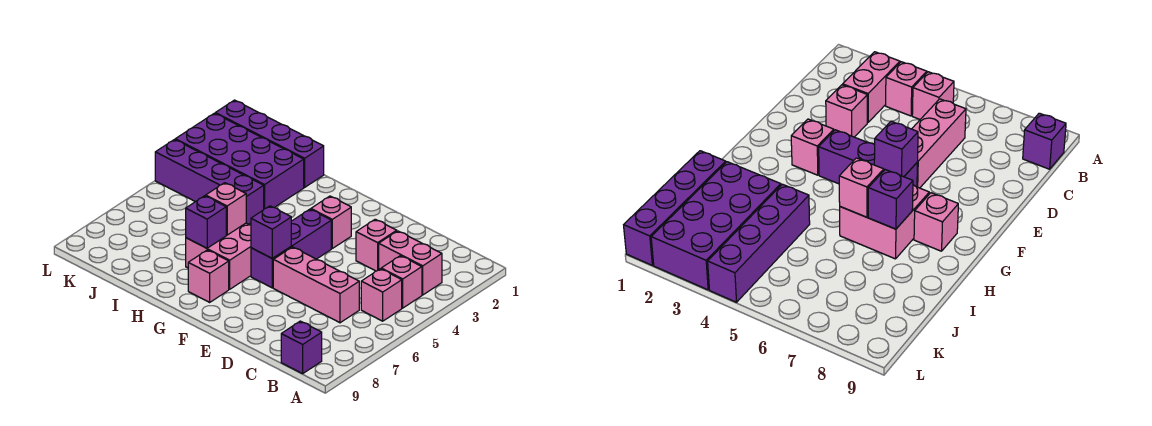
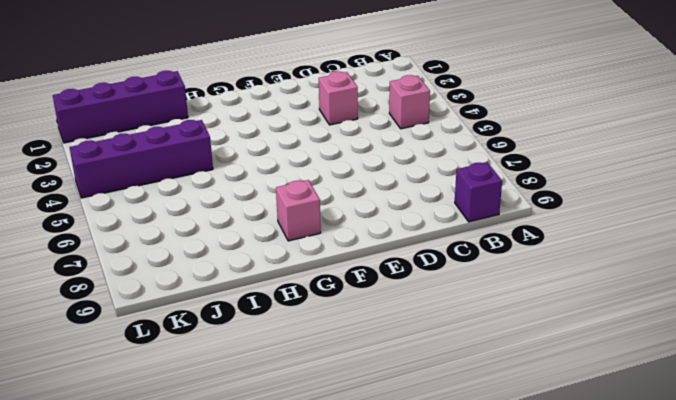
none -> pink brick B3:C3 level 1
none -> pink brick B5 level 1
none -> pink brick C6:E6 level 1

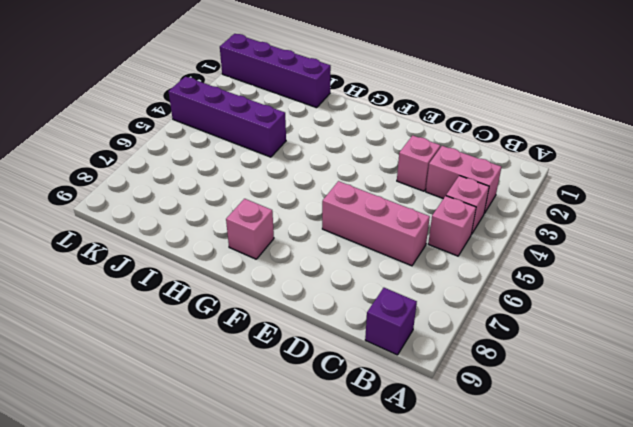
none -> pink brick F3 level 1
none -> purple brick F4:F6 level 1
none -> pink brick G6:H7 level 1

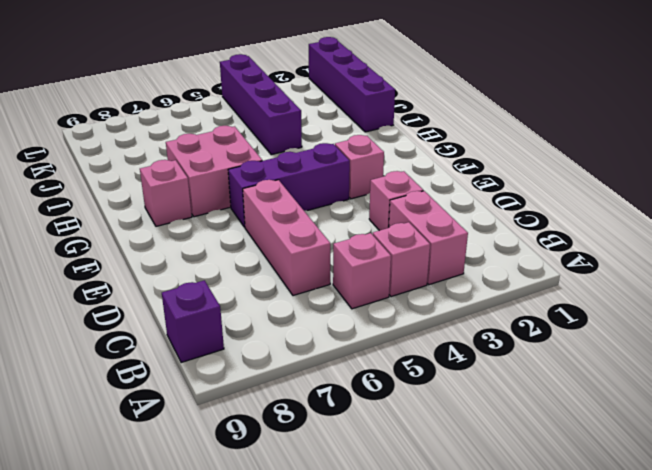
none -> purple brick I2:L3 level 1
none -> purple brick F6 level 2
none -> pink brick H6 level 2

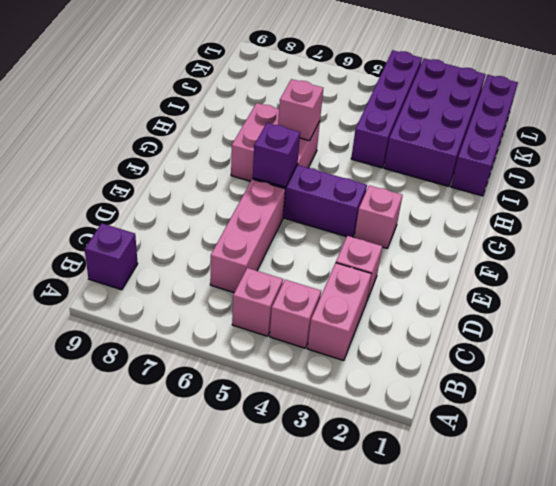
none -> pink brick G8 level 1
none -> purple brick H7 level 2

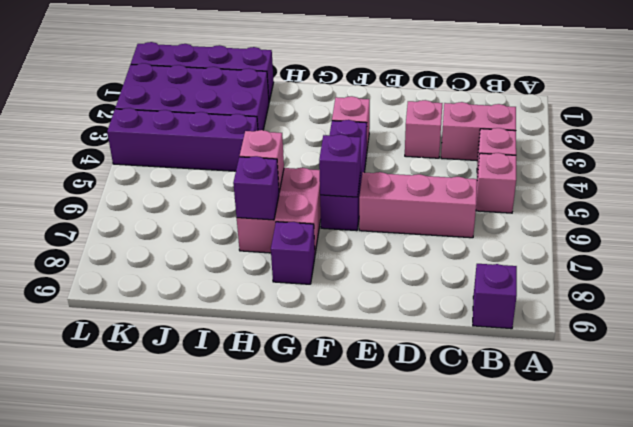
purple brick G8 level 1 -> pink brick G8 level 1

